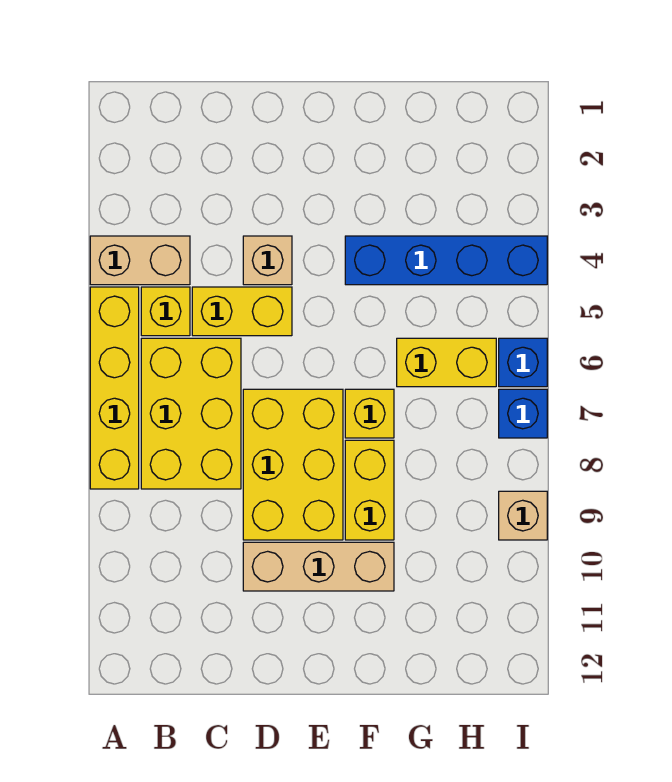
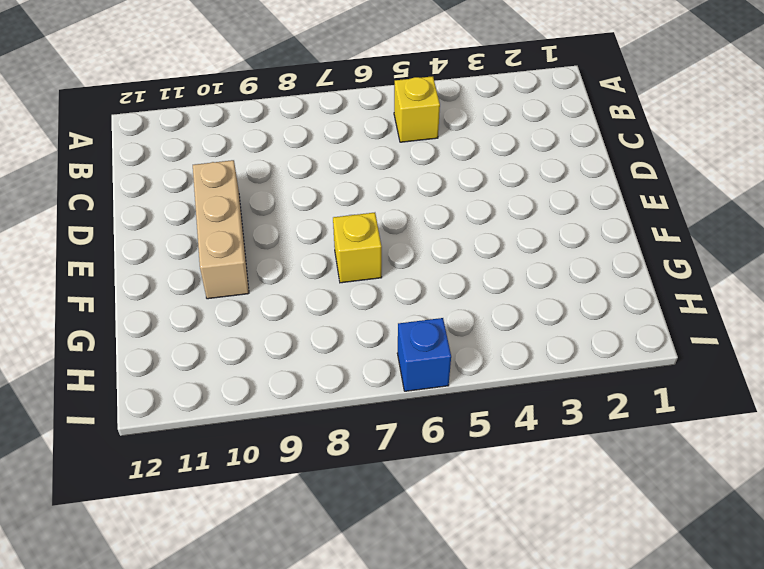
none -> tan brick A4:B4 level 1
none -> yellow brick A5:A8 level 1
none -> yellow brick B6:C8 level 1

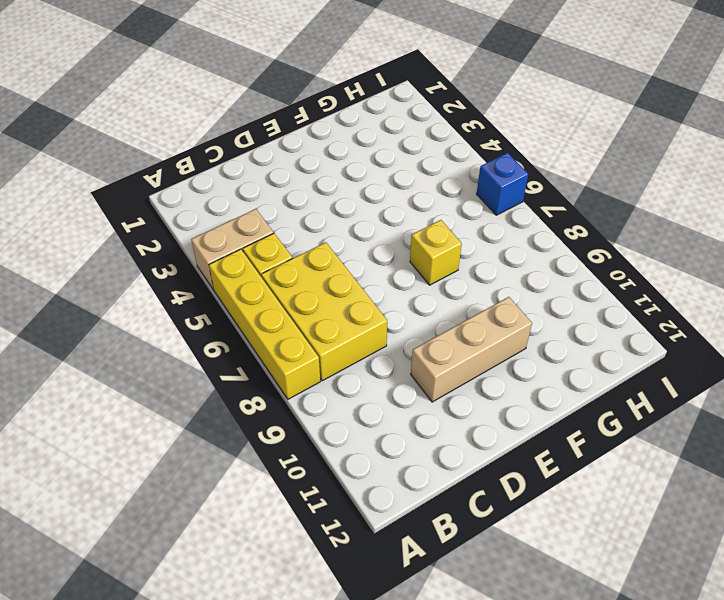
none -> yellow brick C5:D5 level 1
none -> tan brick D4 level 1
none -> yellow brick D7:E9 level 1

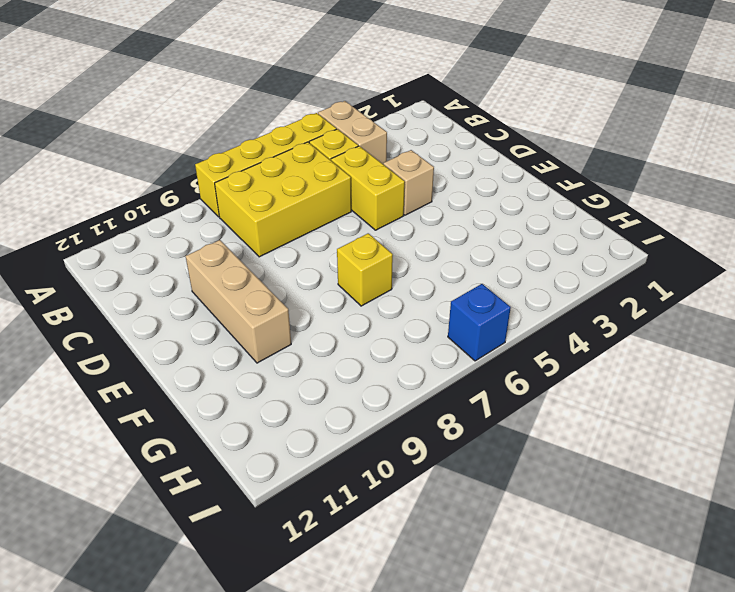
none -> yellow brick D7:E9 level 1
none -> blue brick F4:I4 level 1
none -> yellow brick F8:F9 level 1

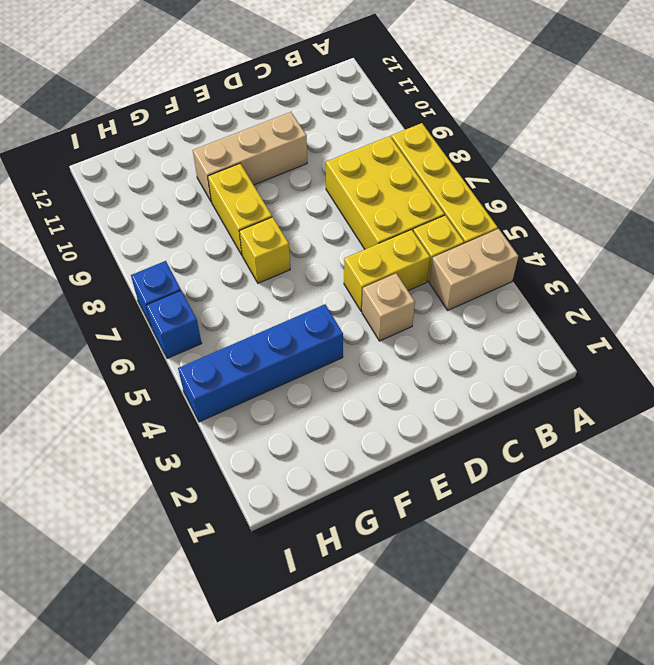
none -> yellow brick D7:E9 level 1
none -> yellow brick G6:H6 level 1
none -> tan brick I9 level 1

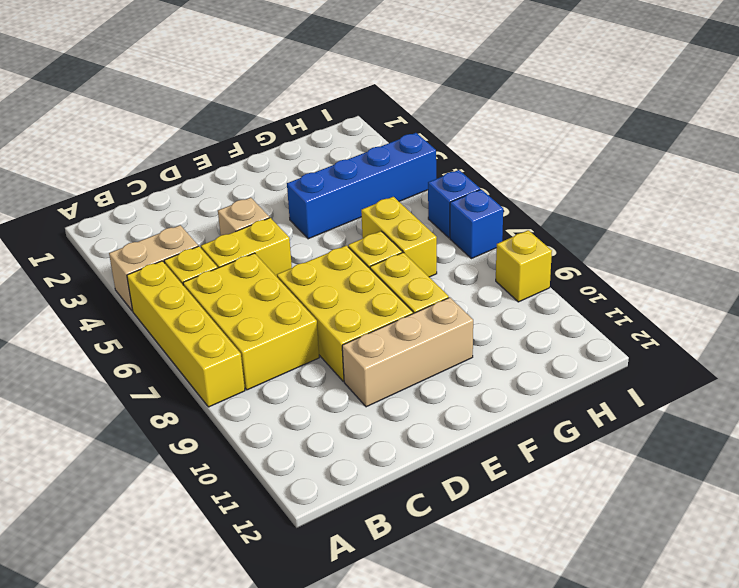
yellow brick G6:G7 level 1 -> yellow brick G6:H6 level 1
yellow brick I9 level 1 -> tan brick I9 level 1

